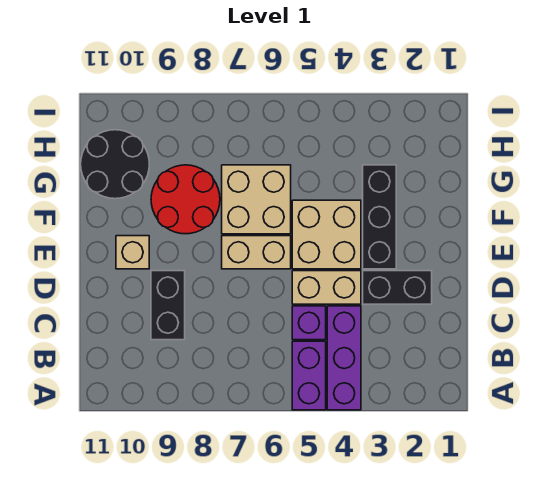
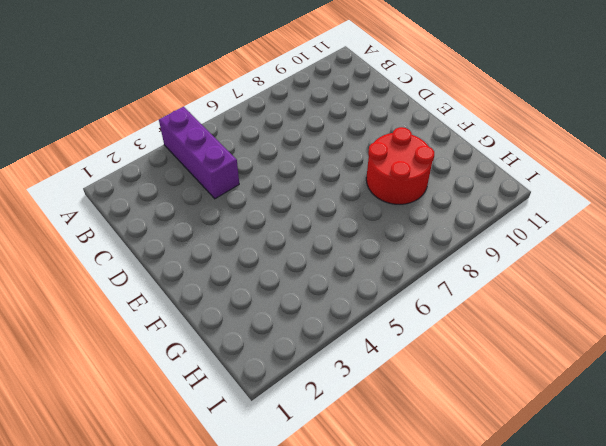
none -> purple brick A5:B5 level 1
none -> purple brick C5 level 1
none -> black brick C9:D9 level 1

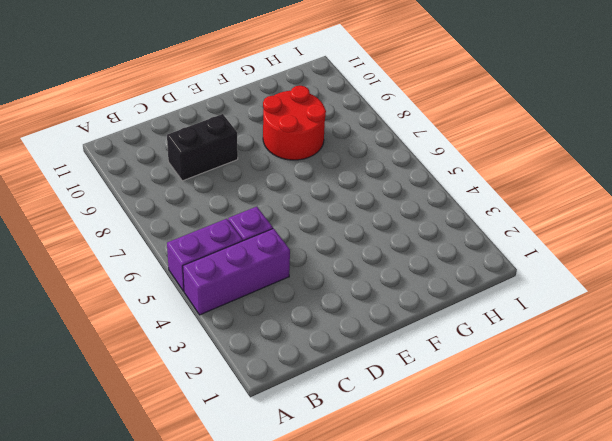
none -> black brick D2:D3 level 1
none -> tan brick D4:D5 level 1
none -> black brick E3:G3 level 1

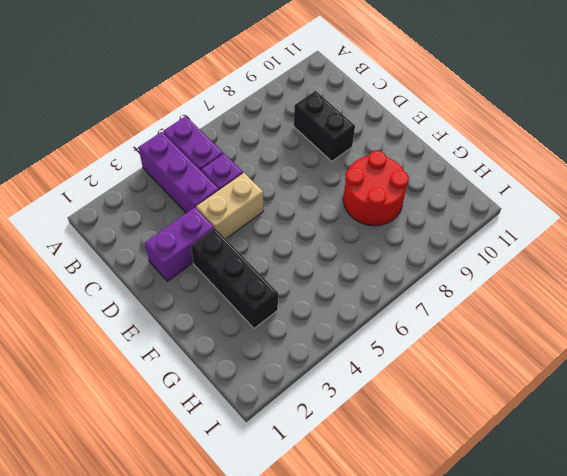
purple brick D2:D3 level 1 -> black brick D2:D3 level 1
none -> tan brick E4:F5 level 1
none -> tan brick E6:E7 level 1
none -> tan brick E10 level 1

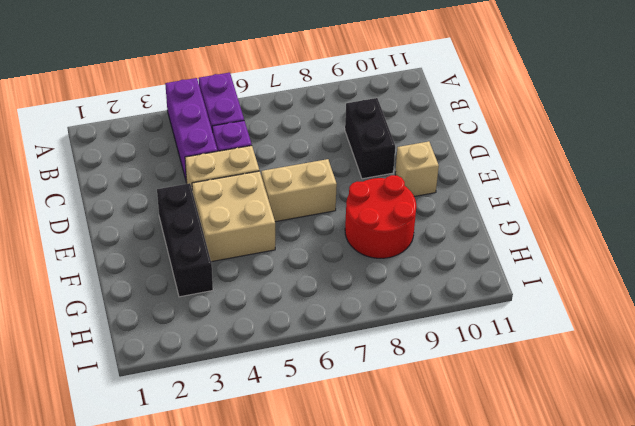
none -> black brick D2:D3 level 1
none -> tan brick F6:G7 level 1
none -> black round brick G10:H11 level 1

